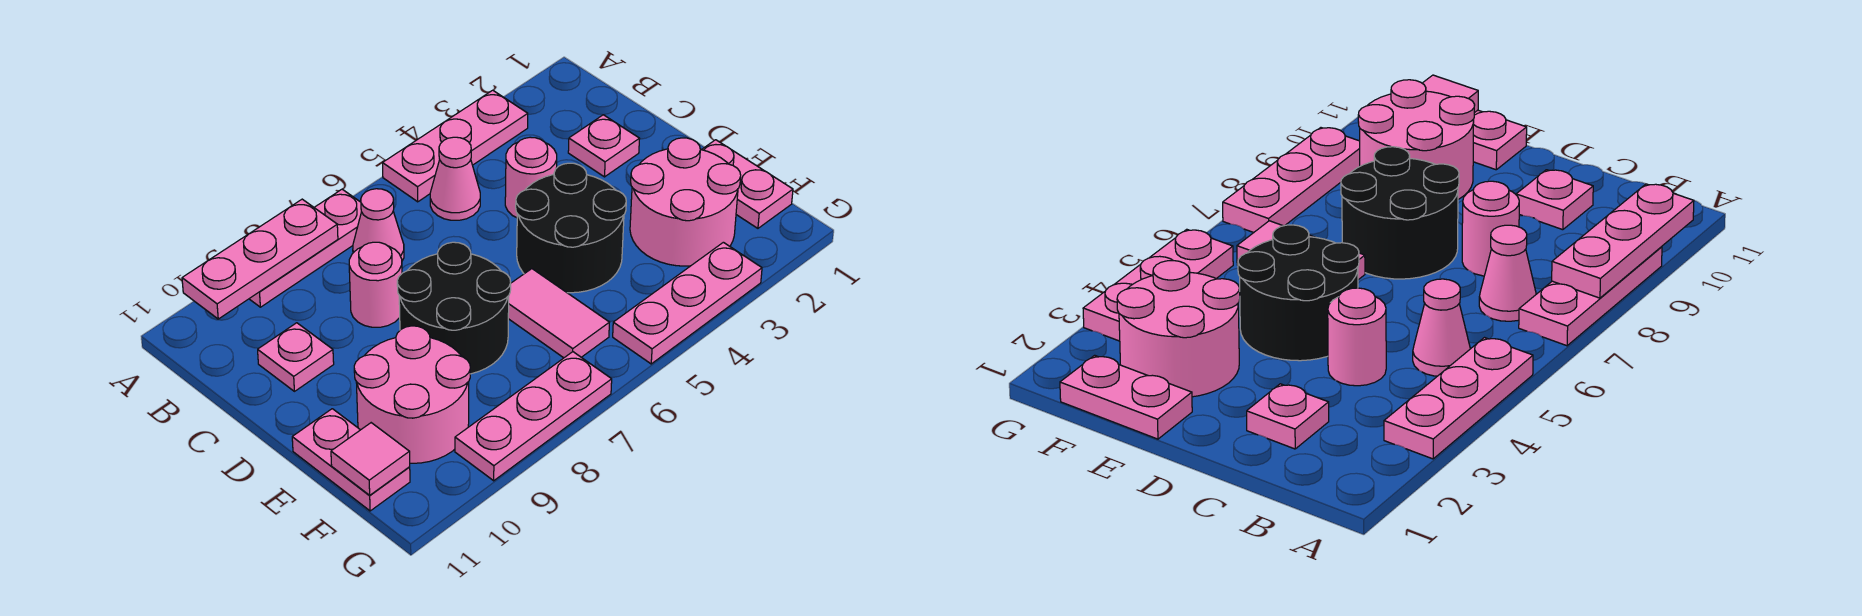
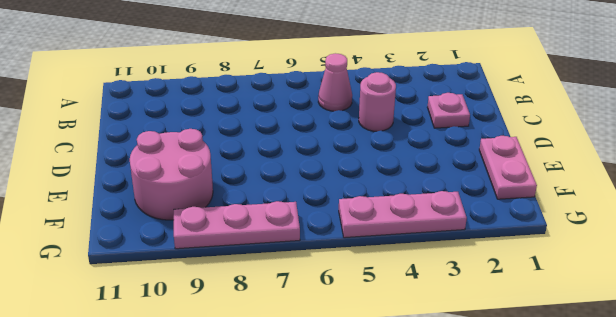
none -> pink plate A3:A5 level 1
none -> pink plate A7:A9 level 1
none -> pink cone B7 level 1

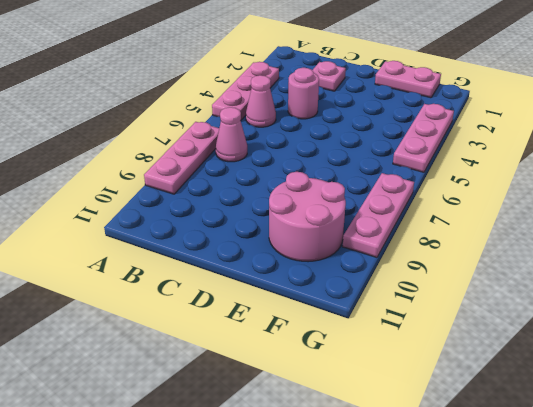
none -> pink round brick C8 level 1
none -> pink plate C10 level 1
none -> black round brick D4:E5 level 1

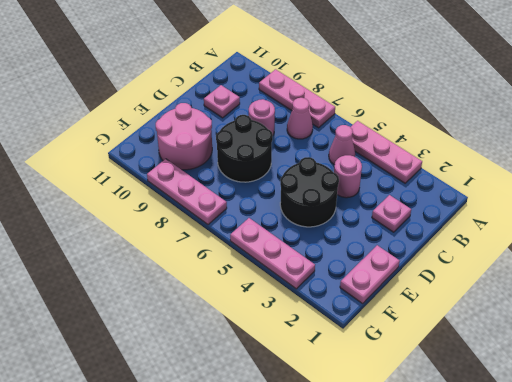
none -> pink round brick E2:F3 level 1
none -> pink tile E6:F6 level 1
none -> pink plate E11:F11 level 1

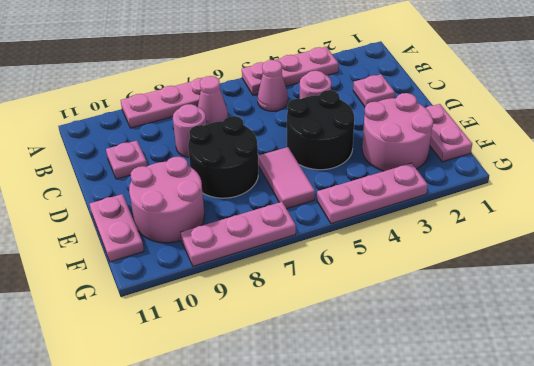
none -> pink plate A8:A10 level 2
none -> pink tile F11 level 2

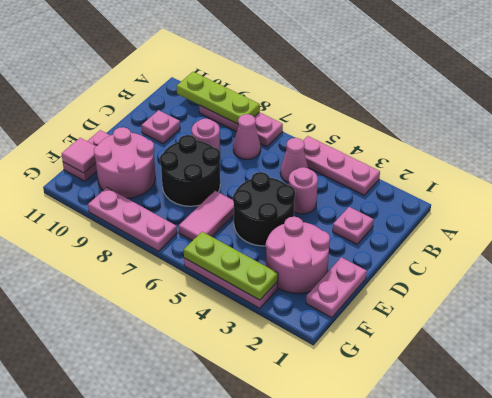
lime plate A8:A10 level 2 -> pink plate A8:A10 level 2
lime plate G3:G5 level 2 -> none

